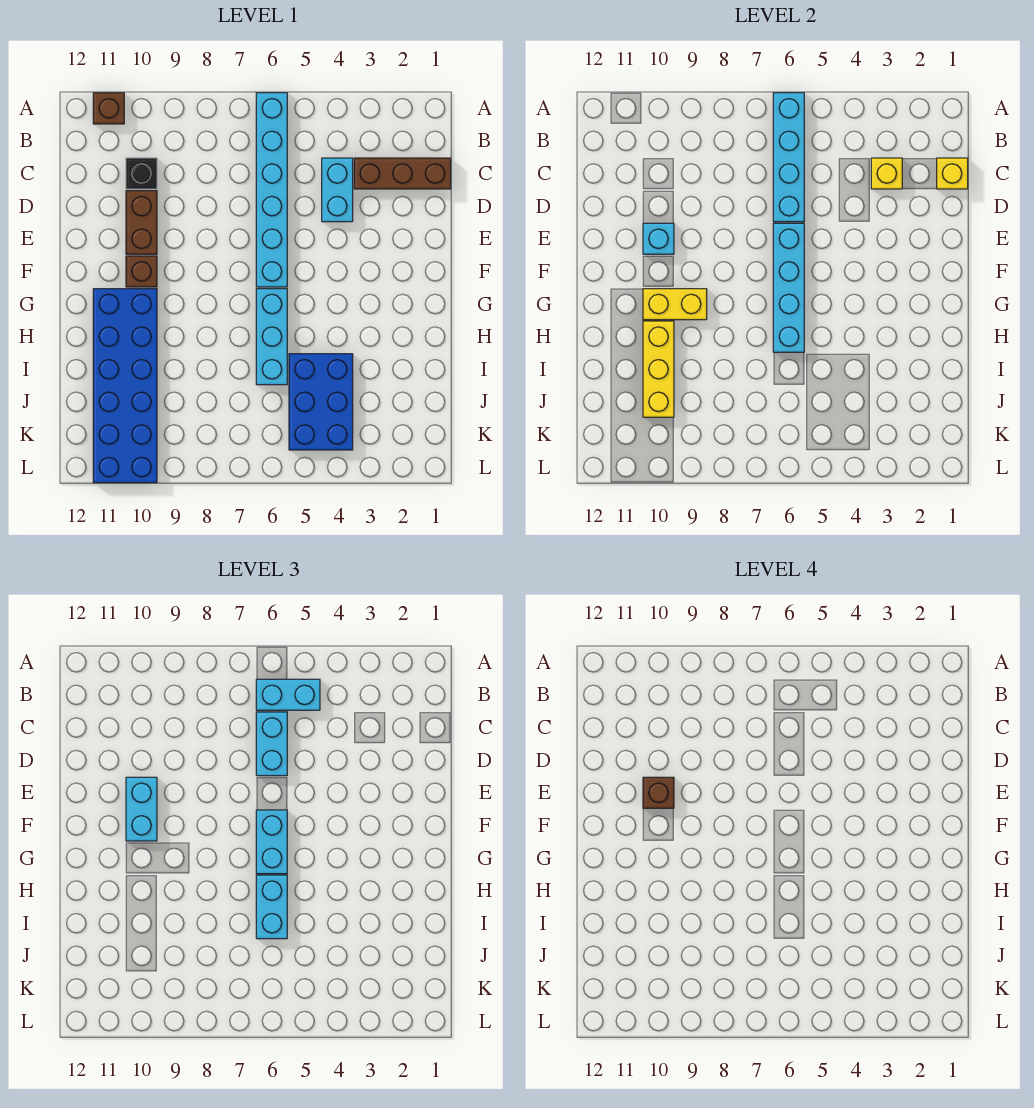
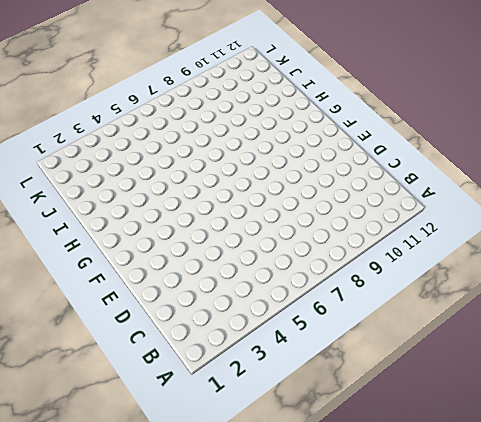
none -> cyan brick A6:F6 level 1
none -> brown brick A11 level 1
none -> brown brick C1:C3 level 1

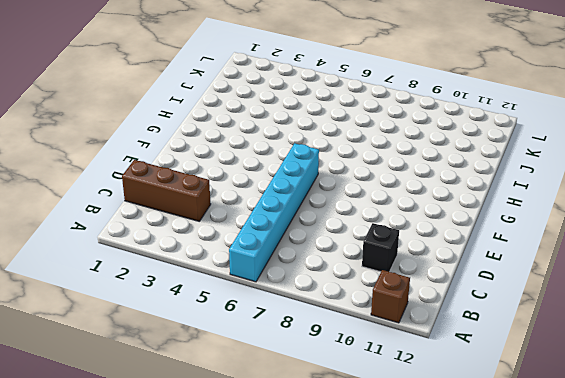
none -> cyan brick C4:D4 level 1
none -> brown brick D10:E10 level 1
none -> brown brick F10 level 1

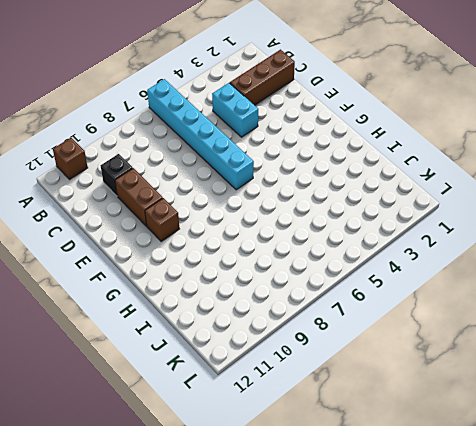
none -> cyan brick G6:I6 level 1
none -> blue brick G10:L11 level 1
none -> blue brick I4:K5 level 1

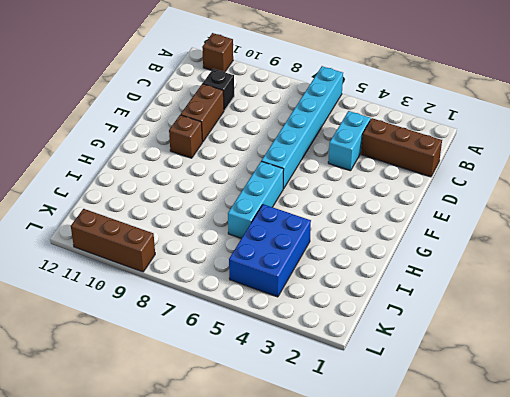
brown brick L9:L11 level 1 -> blue brick G10:L11 level 1
none -> cyan brick A6:D6 level 2
none -> yellow brick C1 level 2
none -> yellow brick C3 level 2

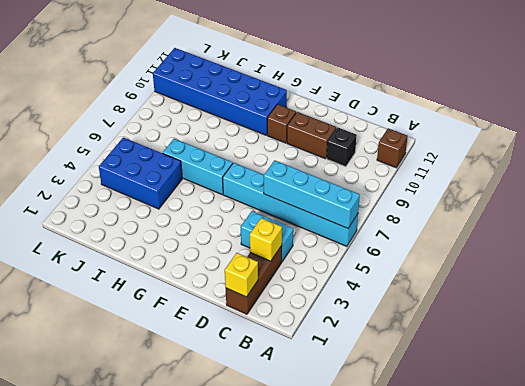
none -> cyan brick E6:H6 level 2
none -> cyan brick E10 level 2
none -> yellow brick G9:G10 level 2

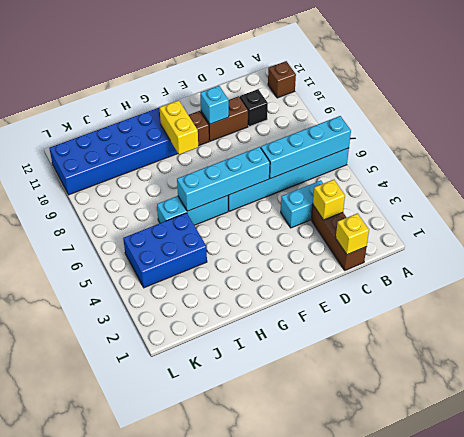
none -> yellow brick H10:J10 level 2
none -> cyan brick B5:B6 level 3
none -> cyan brick C6:D6 level 3

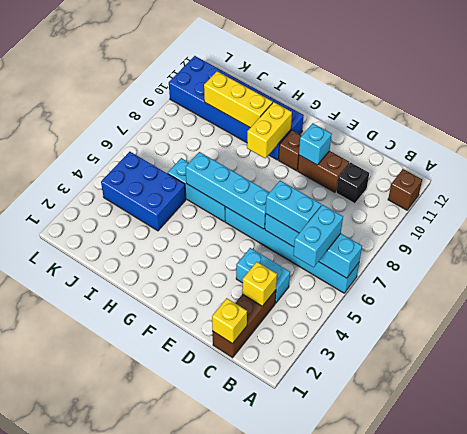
none -> cyan brick E10:F10 level 3
none -> cyan brick F6:G6 level 3
none -> cyan brick H6:I6 level 3

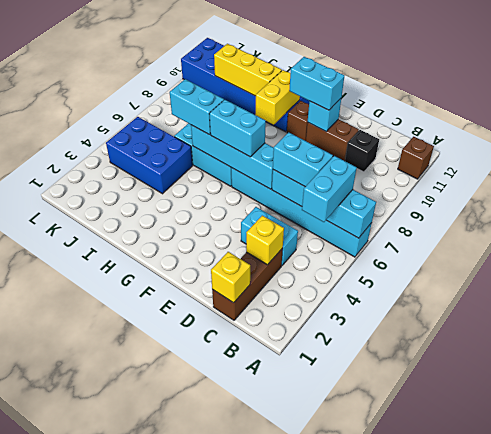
none -> brown brick E10 level 4

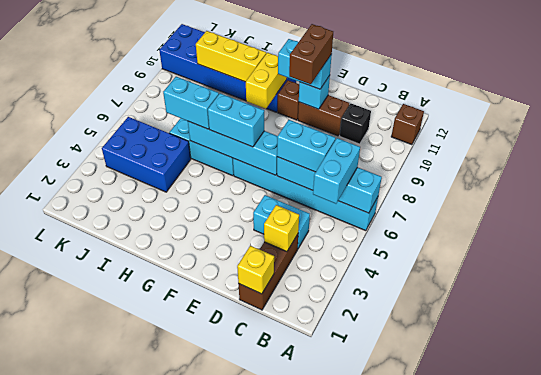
brown brick E9:E10 level 4 -> brown brick E10 level 4

